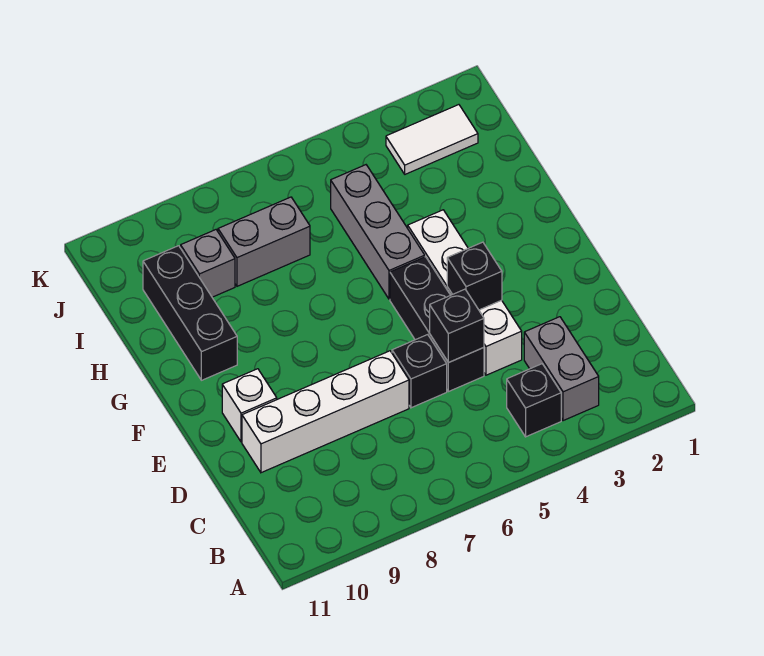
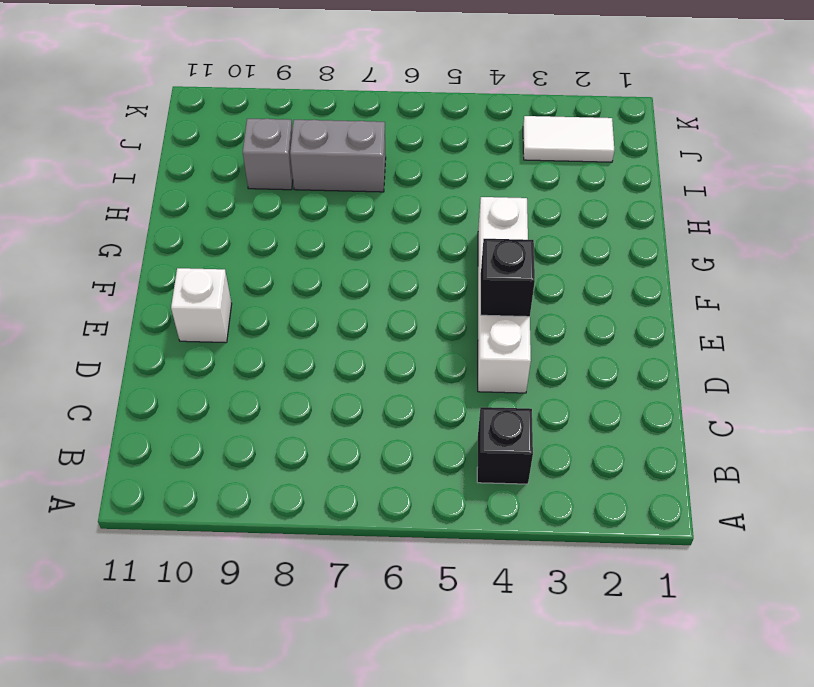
none -> grey brick B3:C3 level 1
none -> black brick D5:F5 level 1
none -> black brick D6 level 1

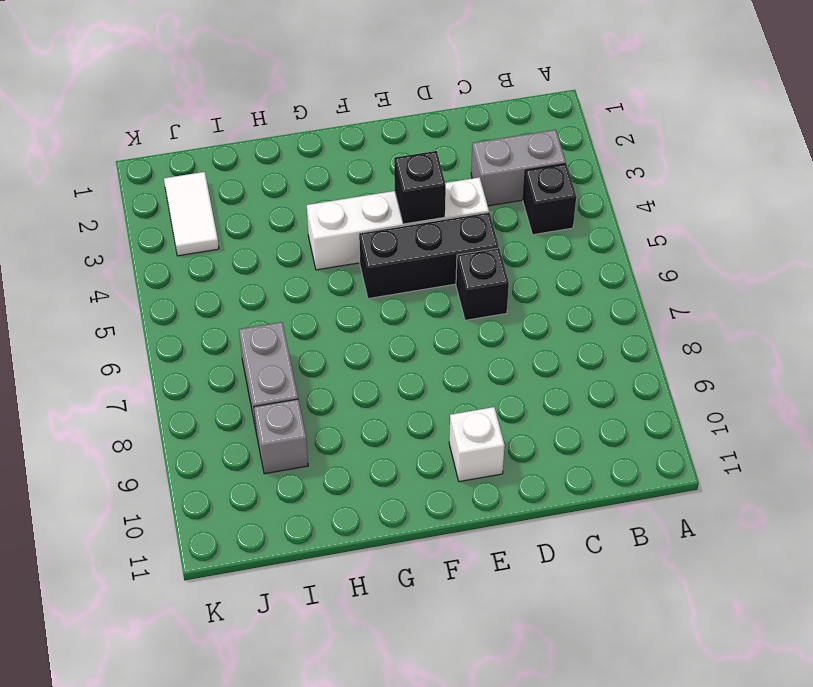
none -> white brick D7:D10 level 1
none -> grey brick G5:I5 level 1
none -> black brick G10:I10 level 1

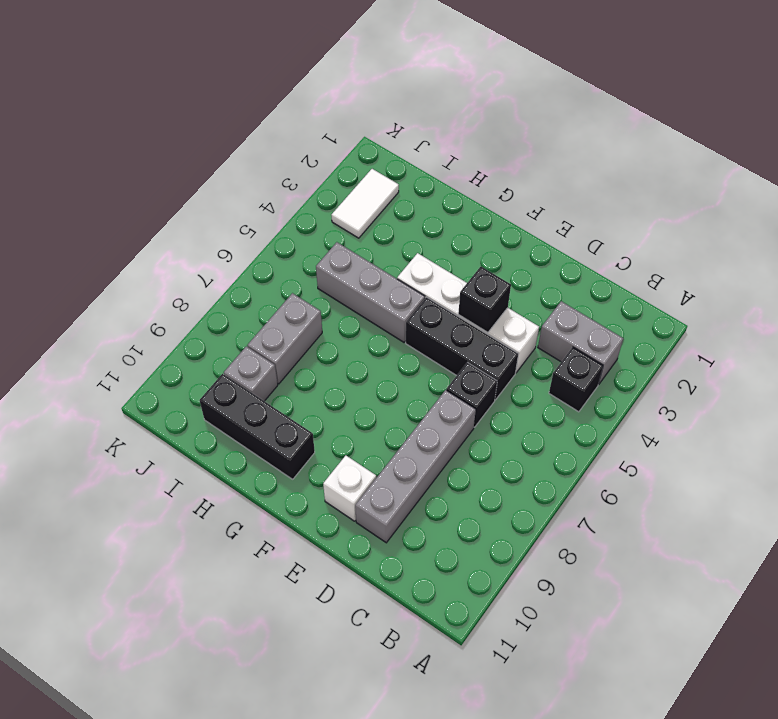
grey brick D7:D10 level 1 -> white brick D7:D10 level 1
none -> black brick D5 level 2

